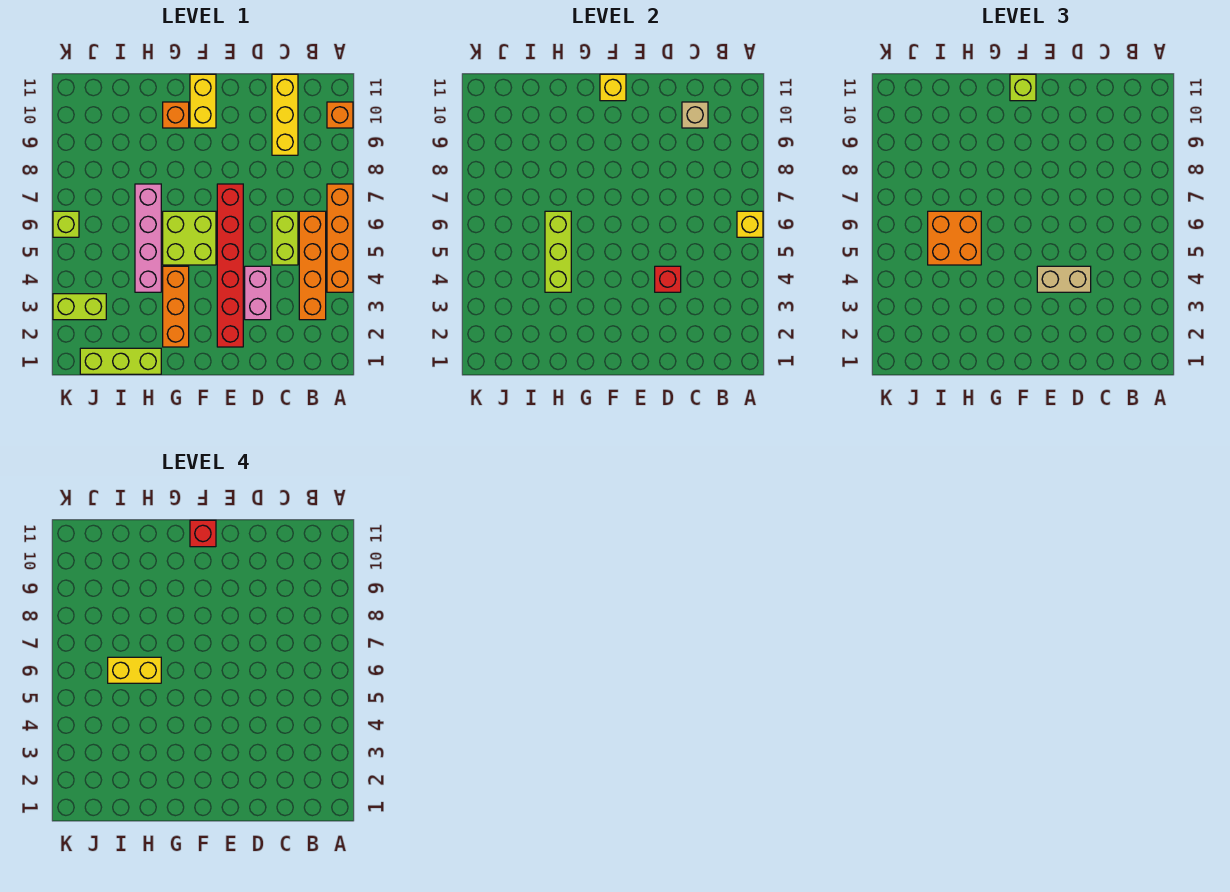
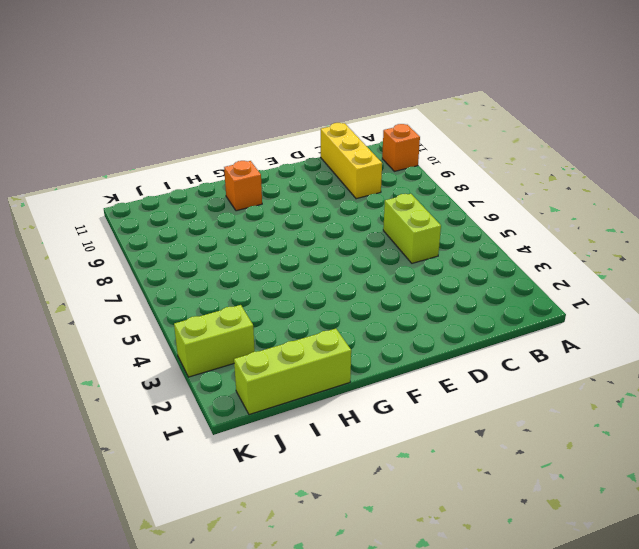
none -> orange brick A4:A7 level 1
none -> orange brick B3:B6 level 1
none -> pink brick D3:D4 level 1

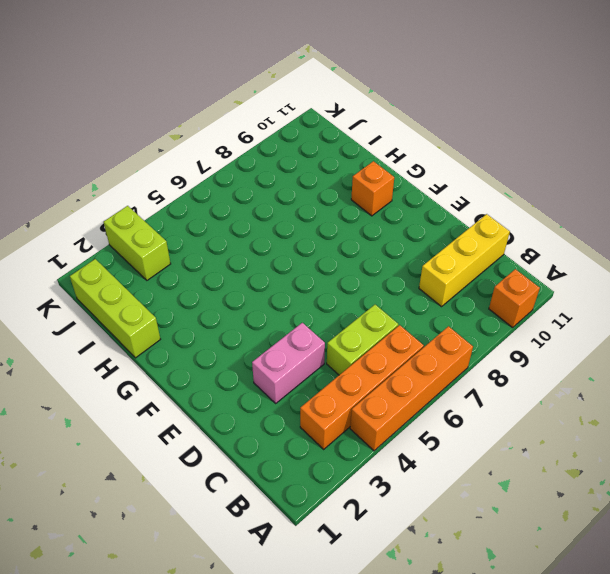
none -> red brick E2:E7 level 1
none -> lime brick F5:G6 level 1
none -> yellow brick F10:F11 level 1

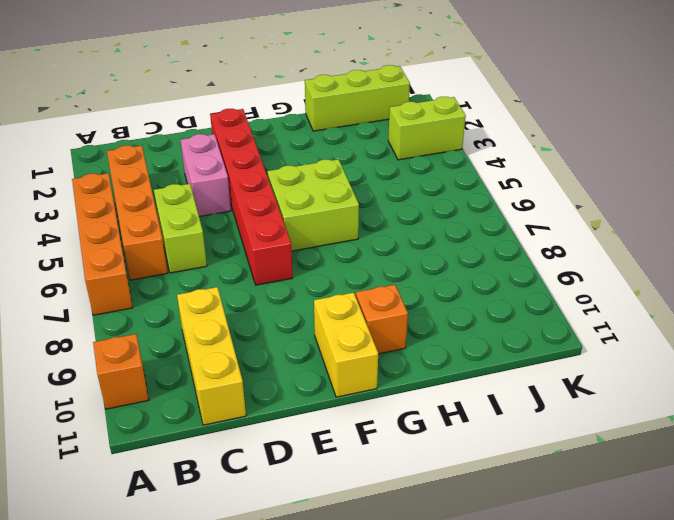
none -> orange brick G2:G4 level 1
none -> pink brick H4:H7 level 1
none -> lime brick K6 level 1

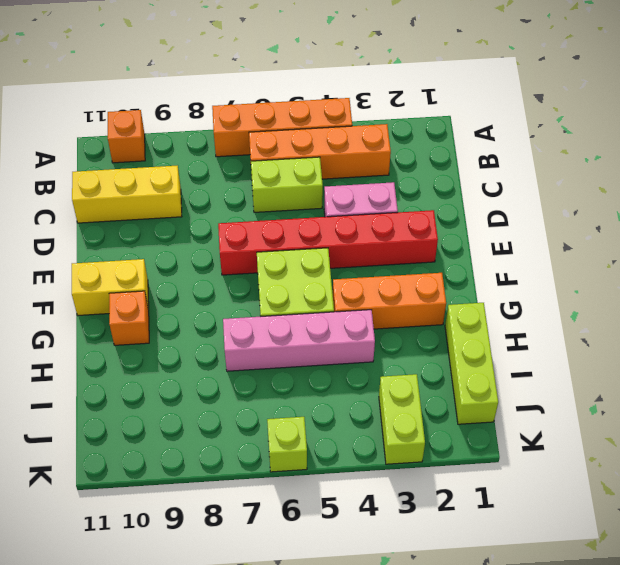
none -> yellow brick A6 level 2
none -> tan brick C10 level 2
none -> red brick D4 level 2

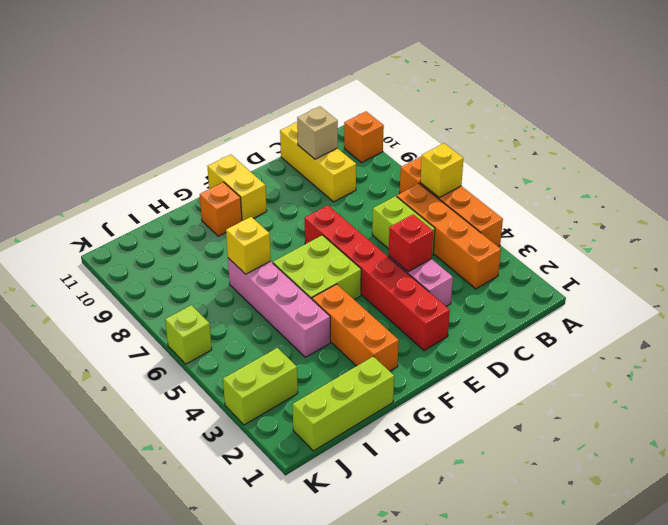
yellow brick H7 level 2 -> yellow brick F11 level 2
none -> lime brick H4:H6 level 2
none -> tan brick D4:E4 level 3
none -> lime brick F11 level 3

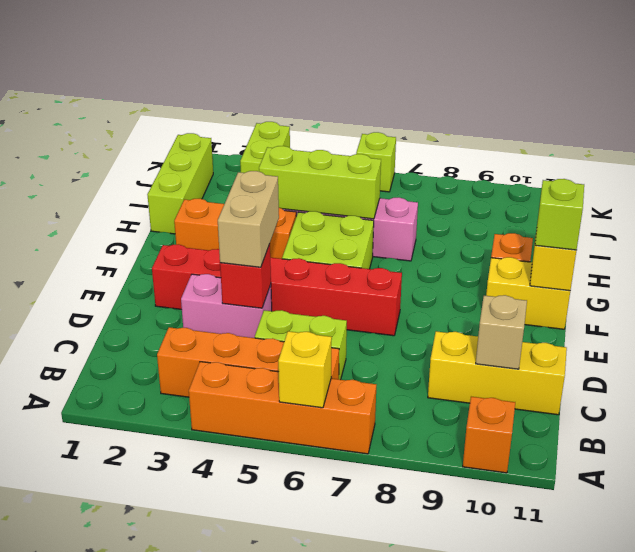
none -> orange brick H5:I6 level 3
none -> red brick F11 level 4
none -> yellow brick H6:I6 level 4

